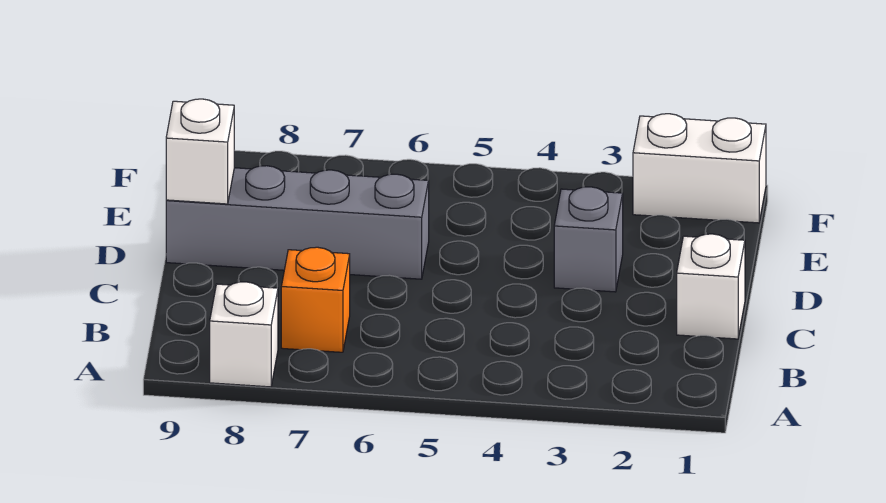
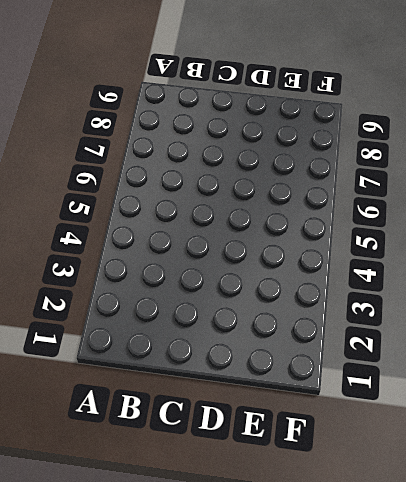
none -> white brick A8 level 1
none -> orange brick B7 level 1

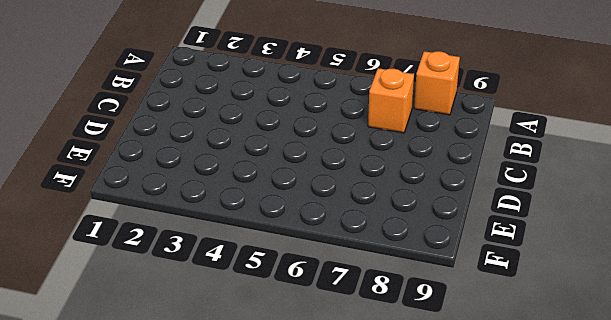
orange brick A8 level 1 -> white brick A8 level 1
none -> white brick C1 level 1
none -> grey brick D3 level 1

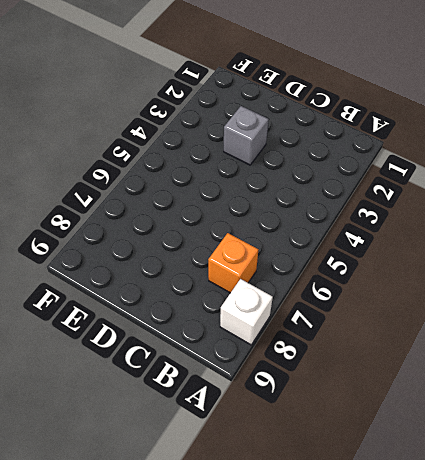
none -> white brick C1 level 1
none -> grey brick D6:D9 level 1

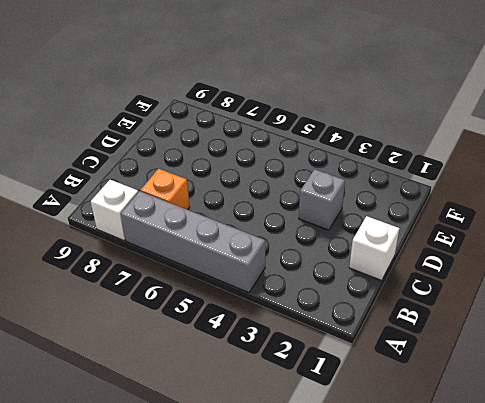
grey brick A4:A7 level 1 -> grey brick D6:D9 level 1
none -> white brick F1:F2 level 1
none -> white brick D9 level 2

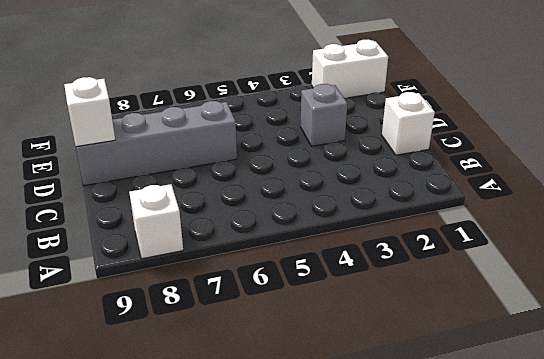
none -> orange brick B7 level 1

